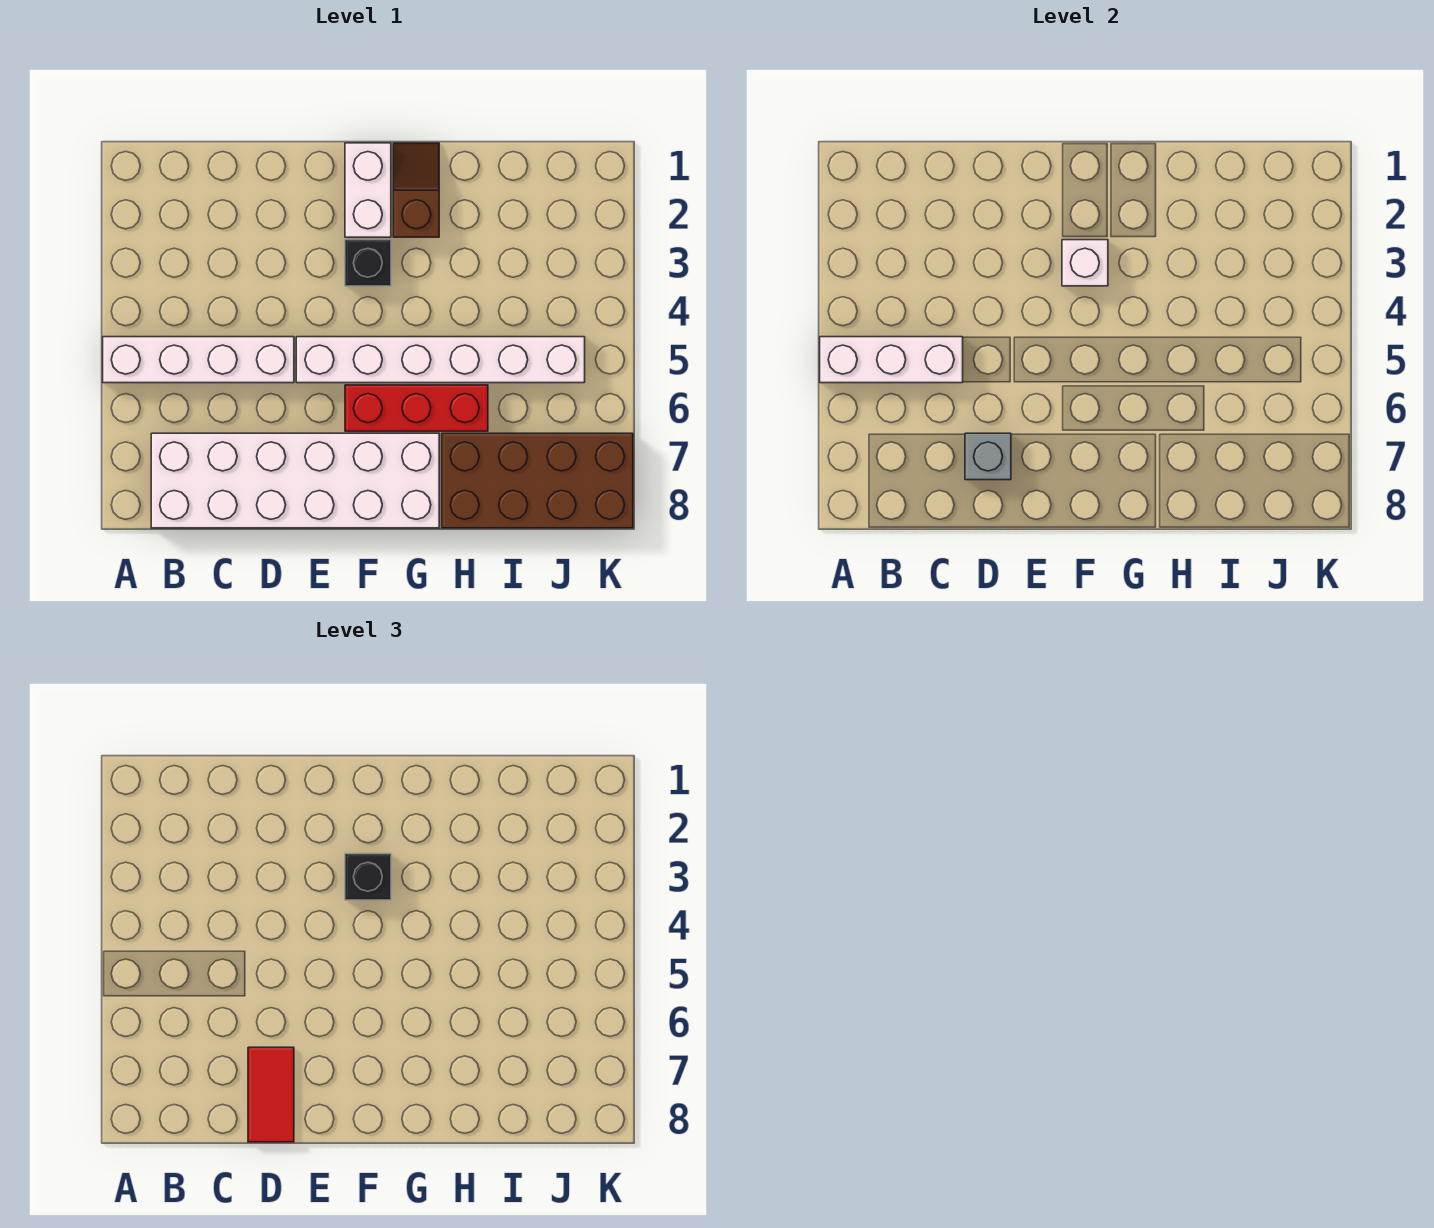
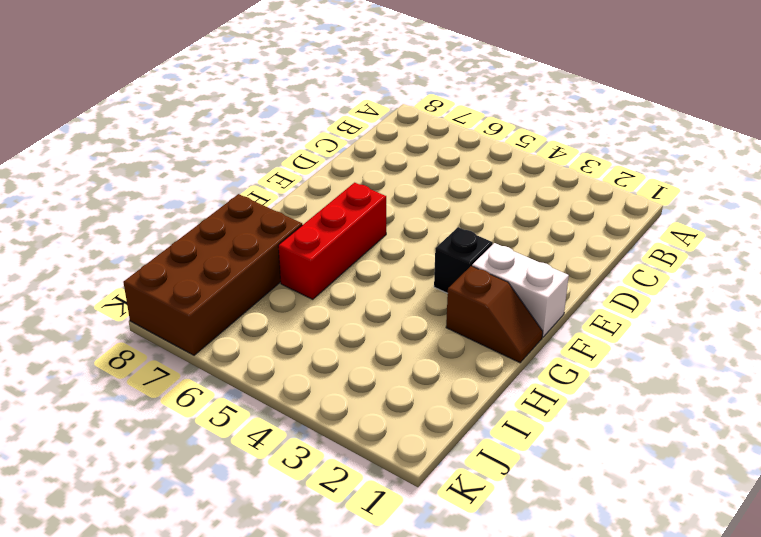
none -> white brick A5:D5 level 1
none -> white brick B7:G8 level 1
none -> white brick E5:J5 level 1

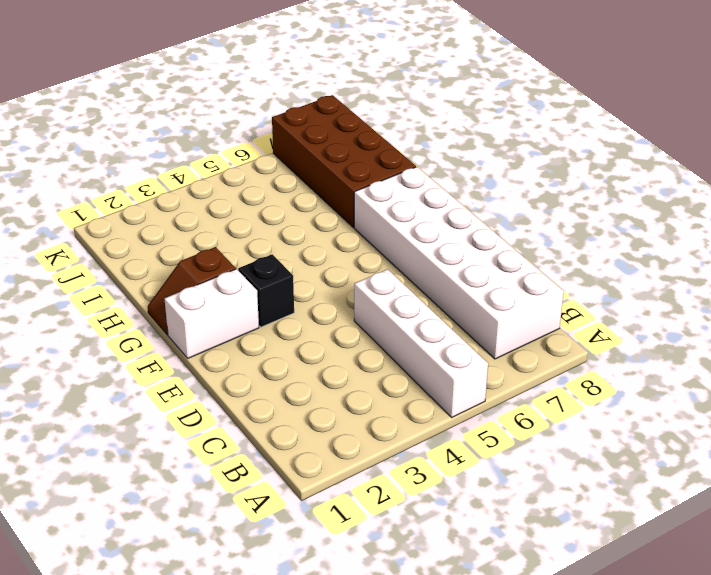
none -> white brick E5:J5 level 1
none -> red brick F6:H6 level 1
none -> white brick A5:C5 level 2

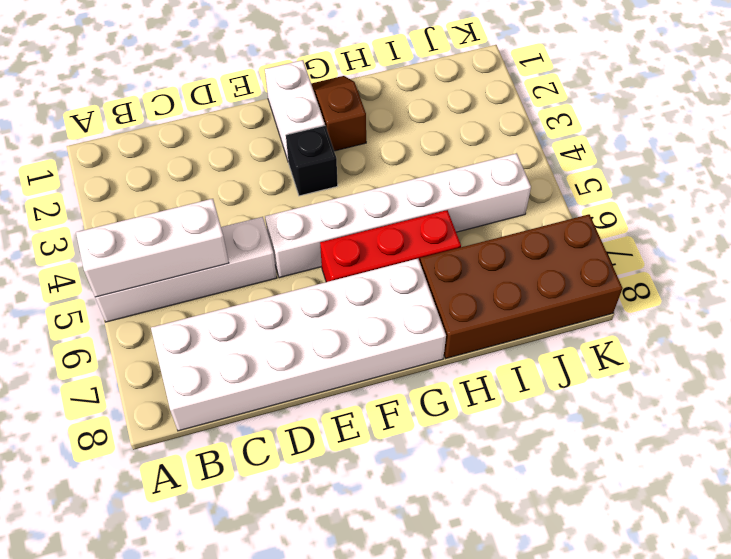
none -> grey brick D7 level 2
none -> white brick F3 level 2
none -> red tile D7:D8 level 3

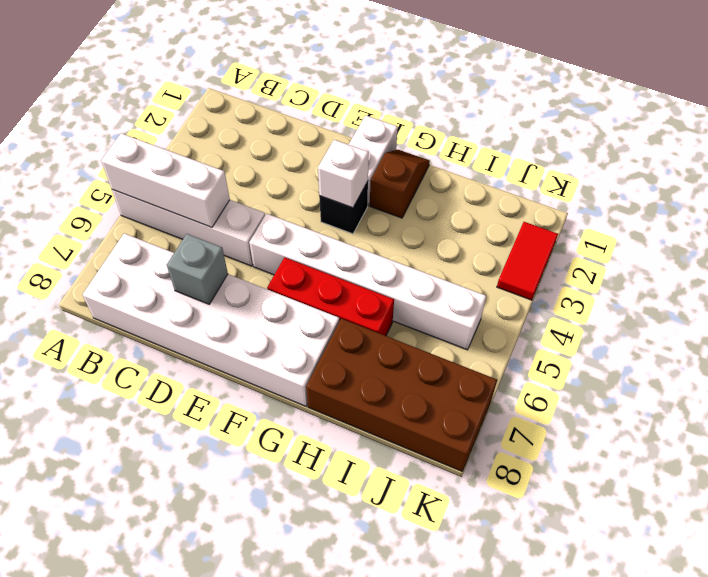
red tile K2:K3 level 1 -> red tile D7:D8 level 3
none -> black brick F3 level 3

